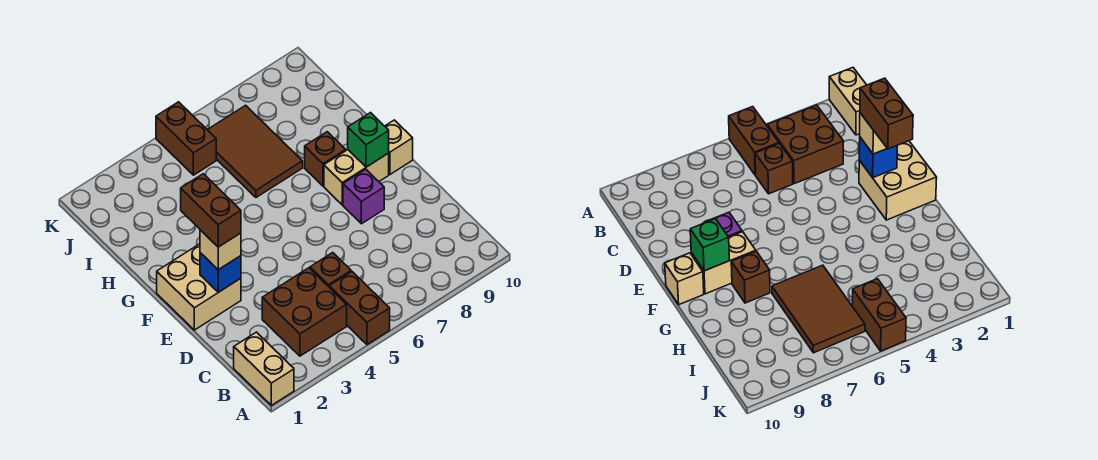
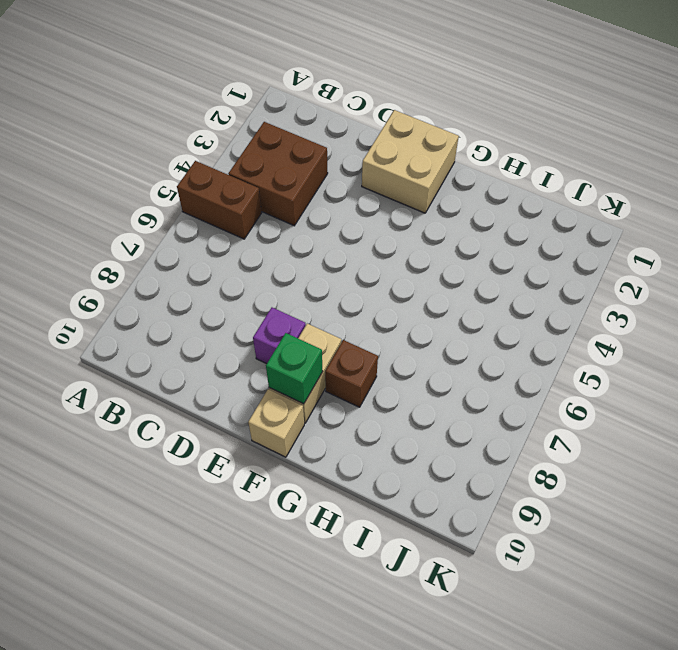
none -> tan brick A1:B1 level 1
none -> brown brick C5 level 1
none -> brown tile H6:J7 level 1

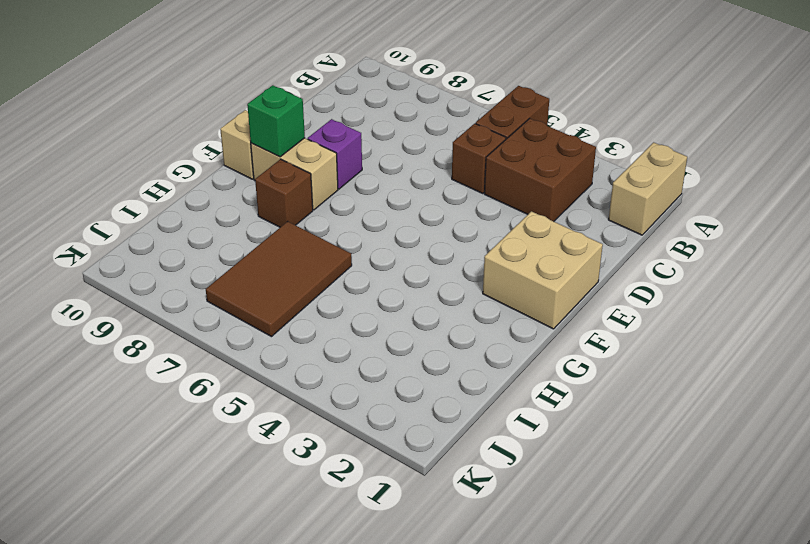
none -> brown brick J5:K5 level 1
none -> blue brick E2 level 2
none -> tan brick E2 level 3

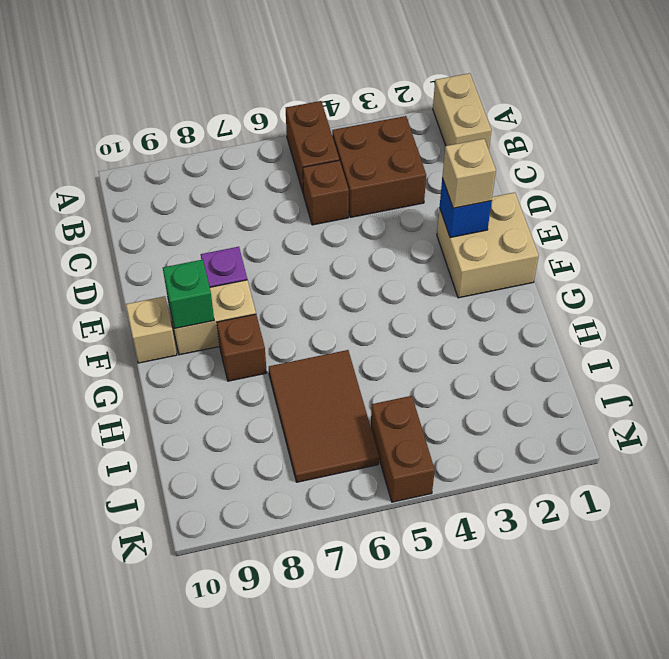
none -> brown brick E2:F2 level 4

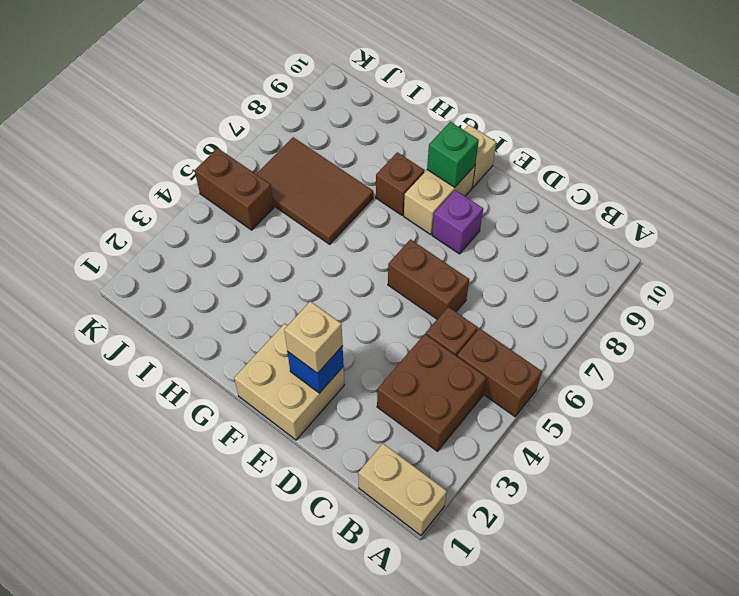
brown brick D6:E6 level 1 -> brown brick E2:F2 level 4

